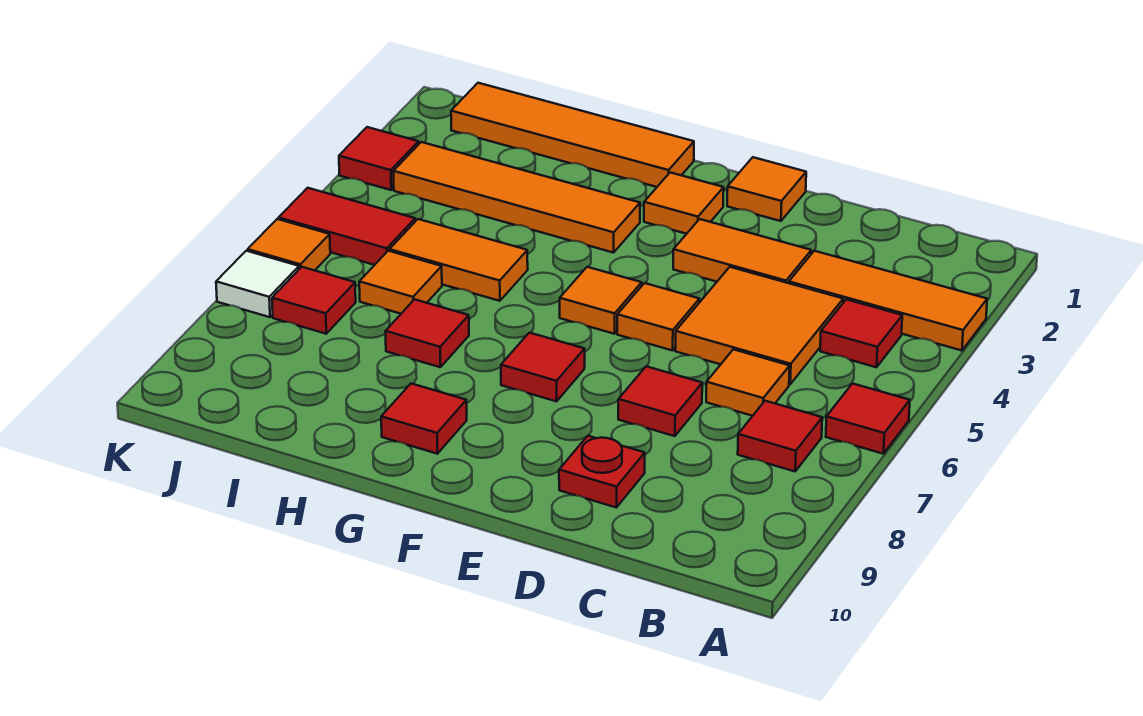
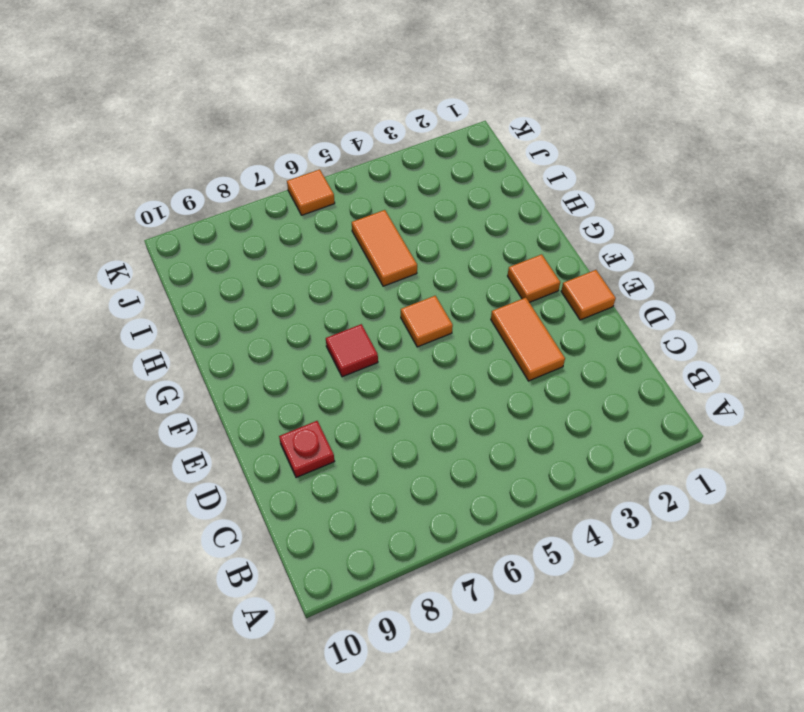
none -> orange tile A3:C3 level 1
none -> red tile A6 level 1
none -> red tile B4 level 1

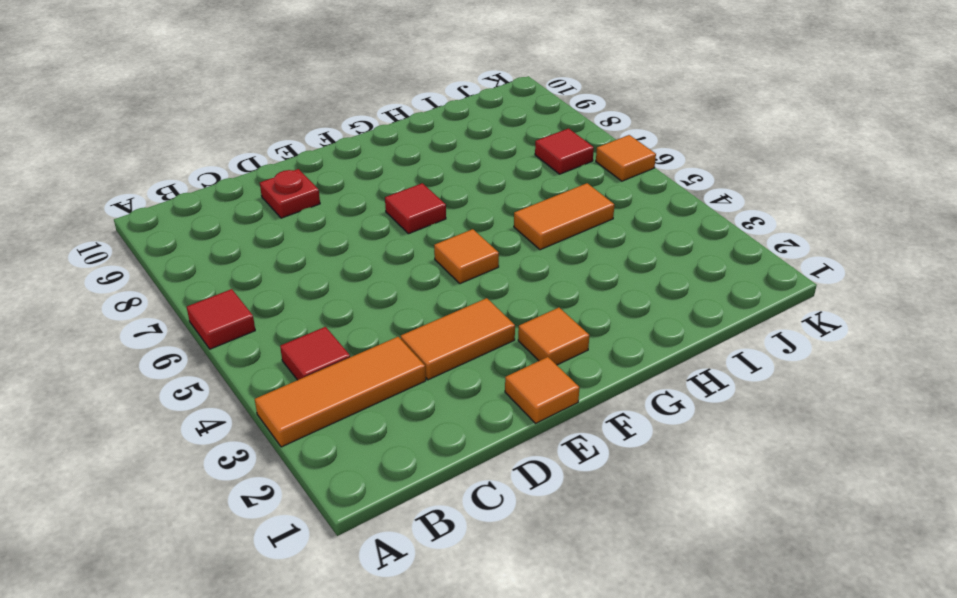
none -> red tile B7 level 1
none -> orange tile C4:D5 level 1
none -> orange tile C6 level 1

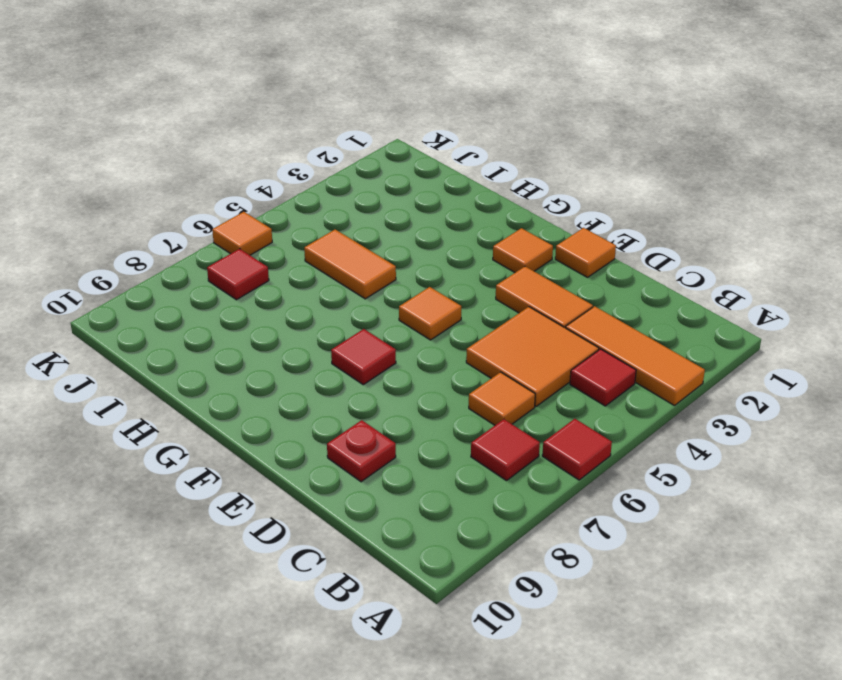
none -> red tile D7 level 1
none -> orange tile E5 level 1
none -> orange tile G1:J1 level 1

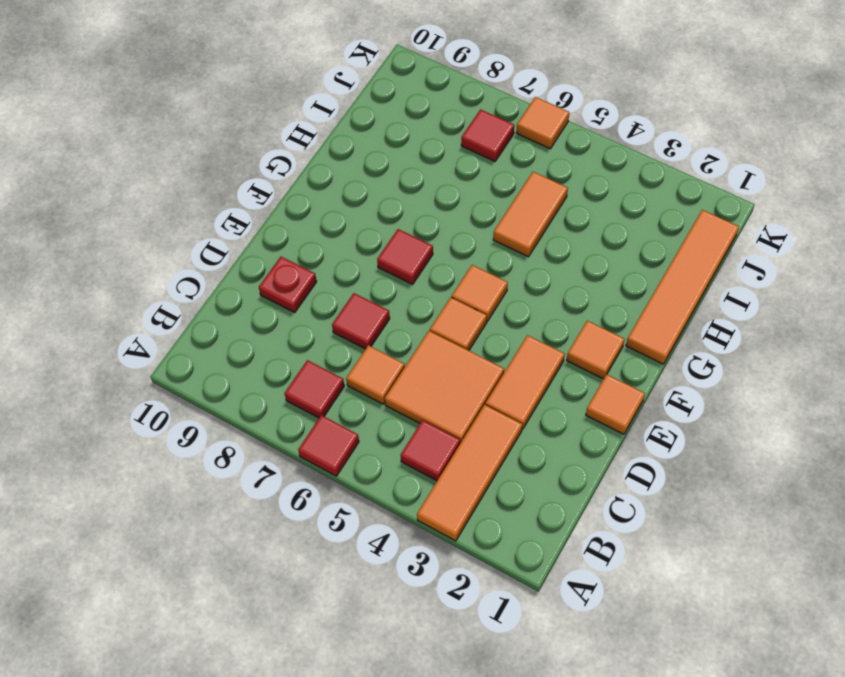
none -> orange tile G3:J3 level 1
none -> red tile G9 level 1
none -> red tile H7 level 1

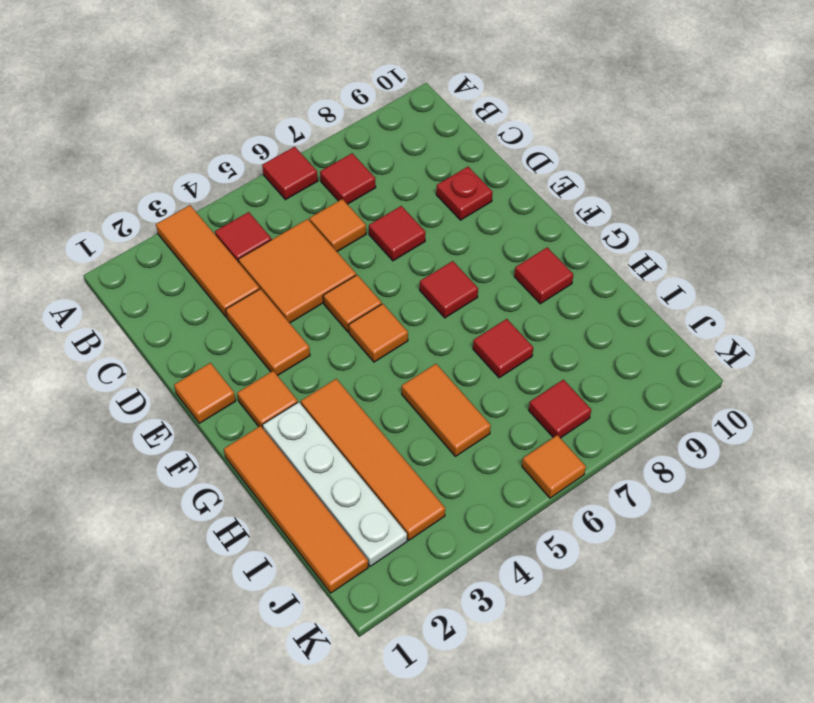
white plate G2:J2 level 1 -> none
none -> orange tile I6 level 1
none -> red tile J5:K5 level 1
none -> red tile K3 level 1

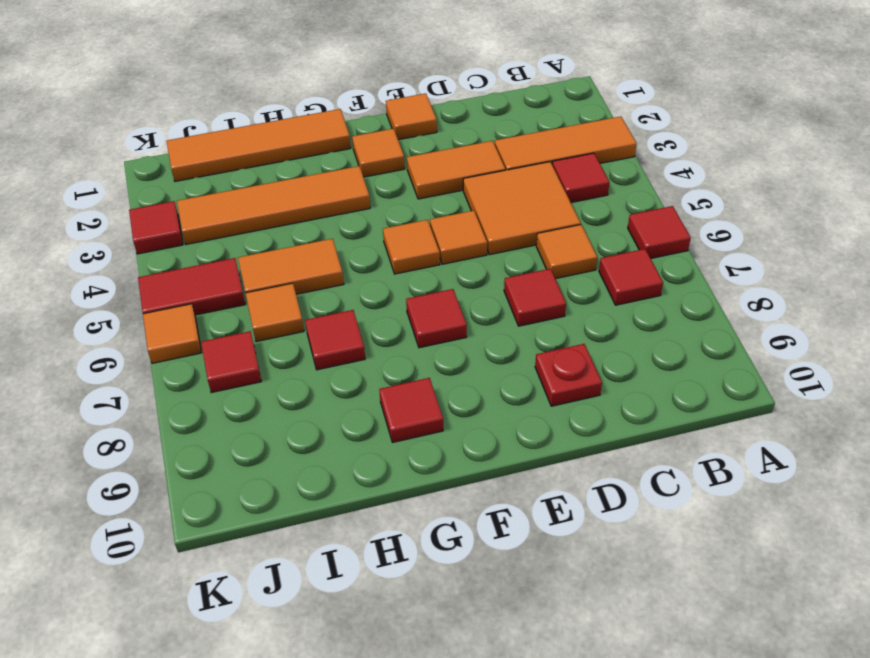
none -> white tile K7 level 1

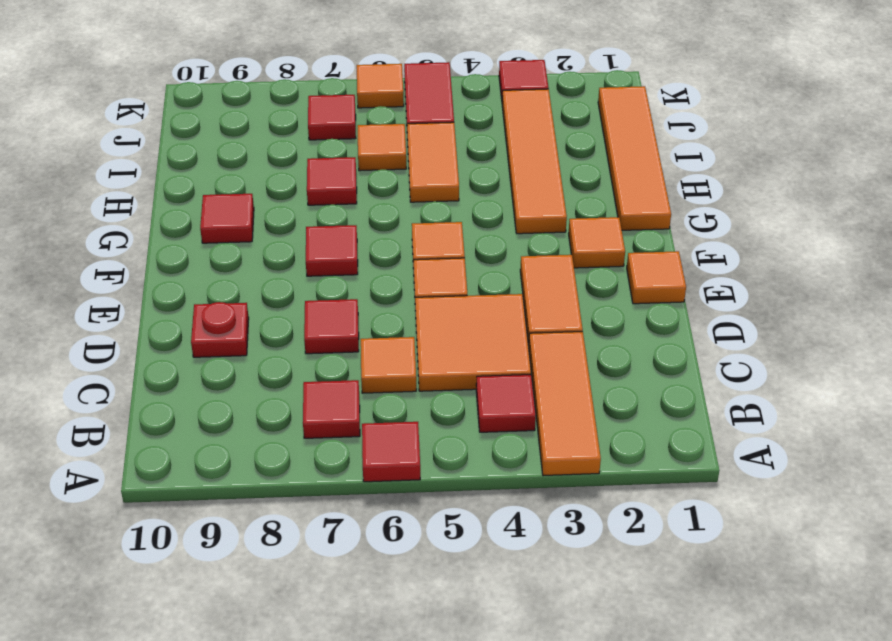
none -> white tile K7 level 1

